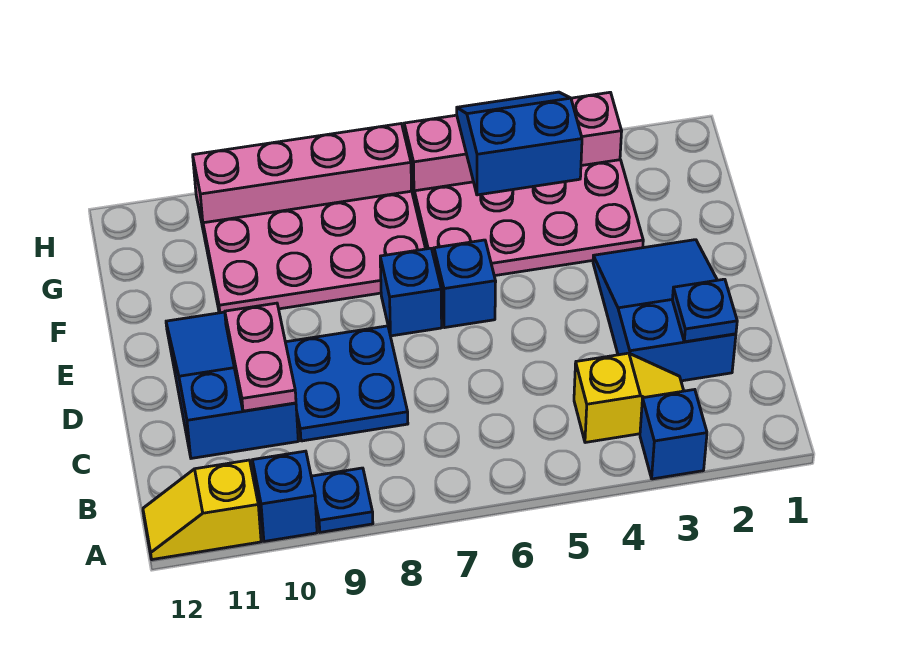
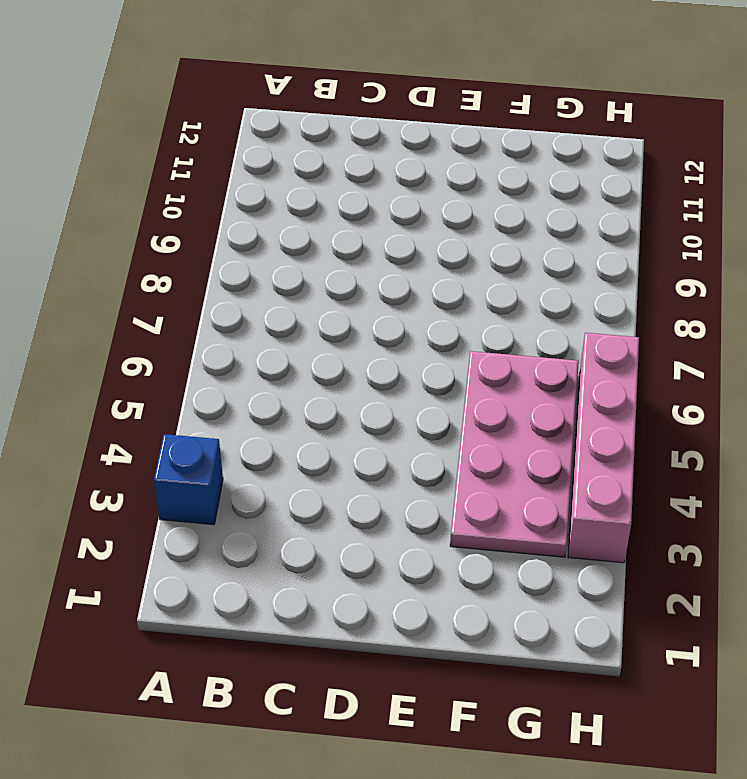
none -> blue plate A9 level 1
none -> blue brick A10 level 1
none -> yellow slope A11:A12 level 1 top 11

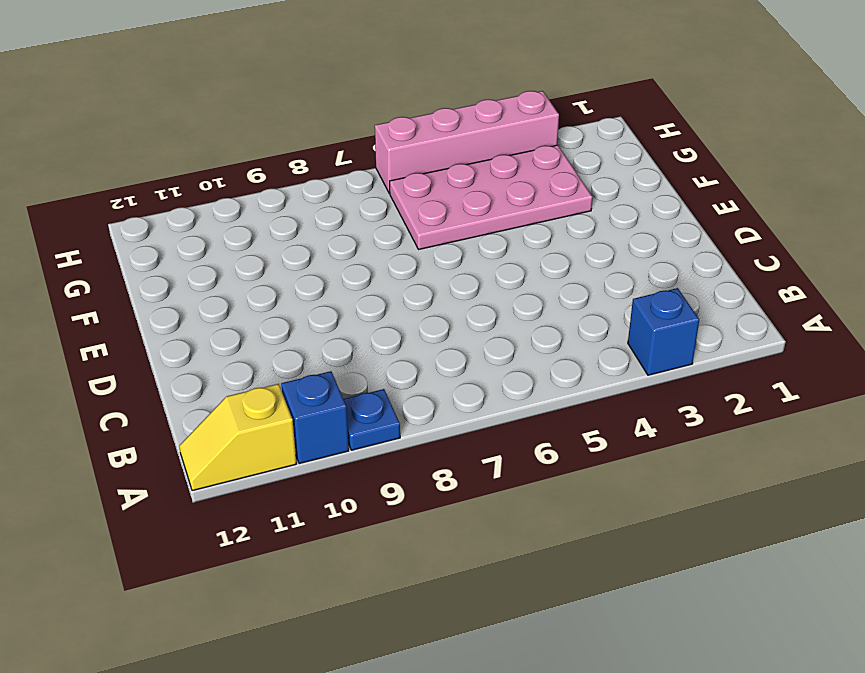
none -> yellow slope B3:B4 level 1 top 4
none -> blue slope C2:E3 level 1 top C
none -> blue plate C8:D9 level 1

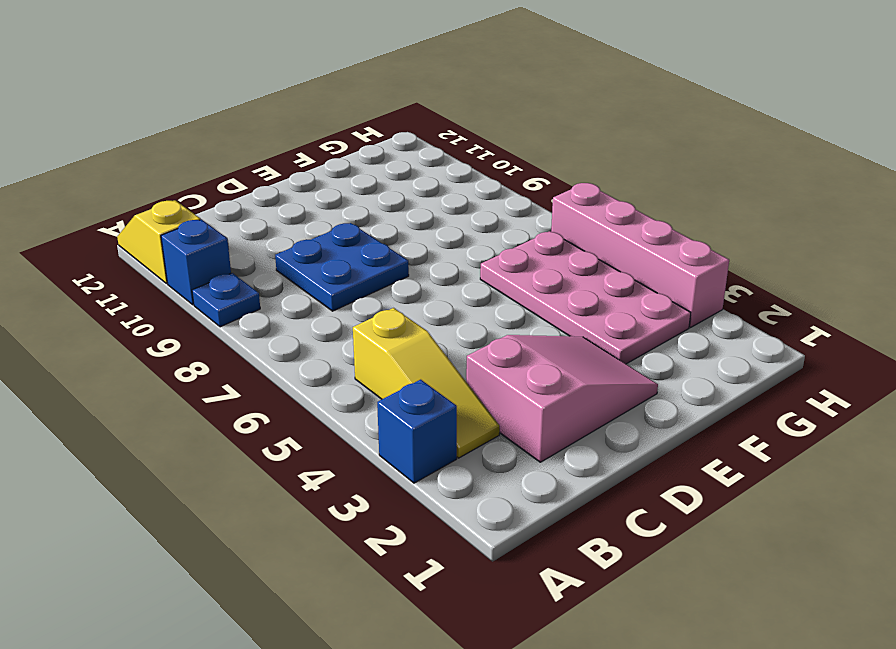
yellow slope B3:B5 level 1 top 5 -> yellow slope B3:B4 level 1 top 4
pink slope C2:E3 level 1 top C -> blue slope C2:E3 level 1 top C
none -> blue slope C10:E11 level 1 top C
none -> blue brick E6 level 1
none -> blue brick E7 level 1

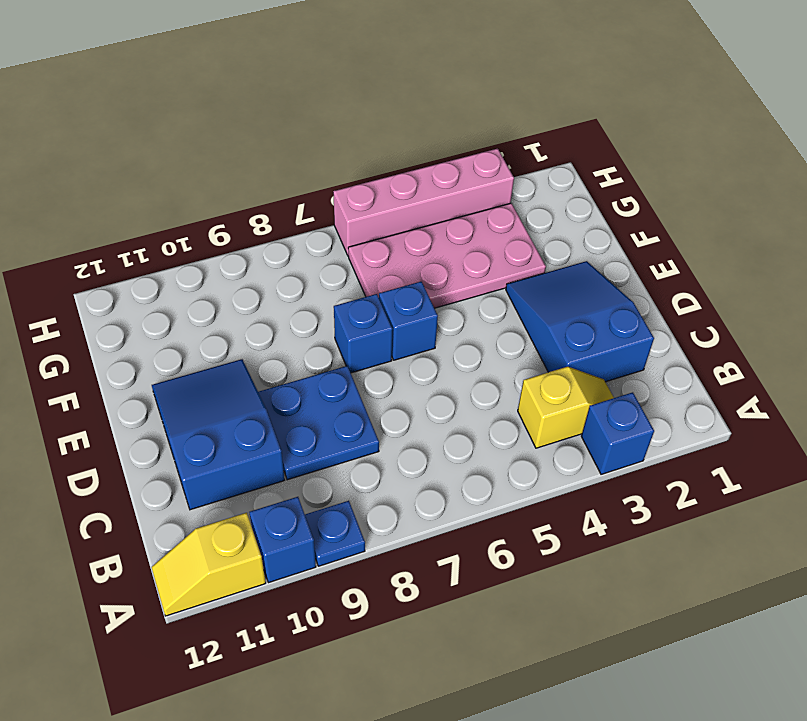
none -> pink plate F7:G10 level 1
none -> pink brick H7:H10 level 1
none -> blue plate C2 level 2

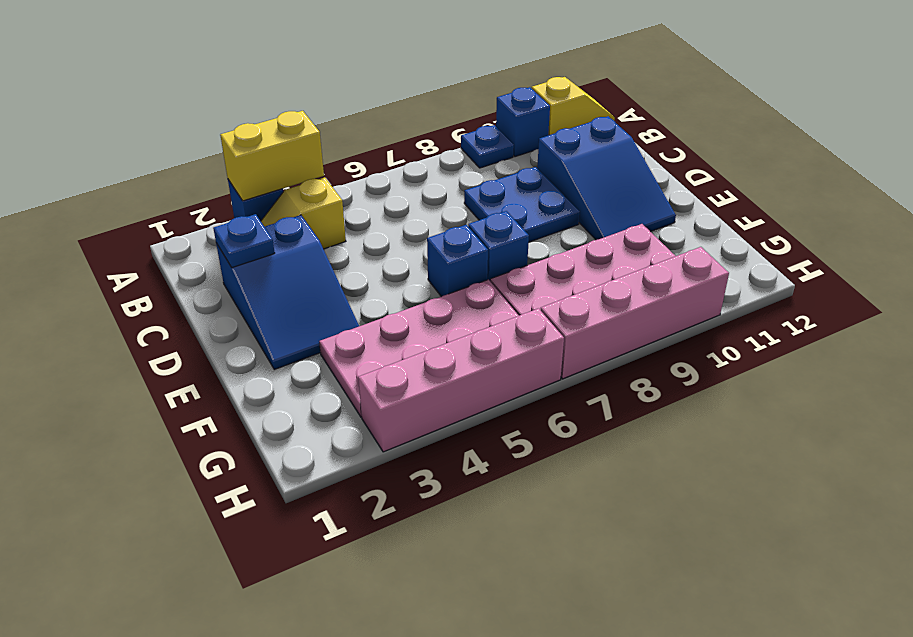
yellow brick A3:A4 level 2 -> none
none -> pink plate C10:D10 level 2
none -> blue slope G4:H5 level 2 top G

